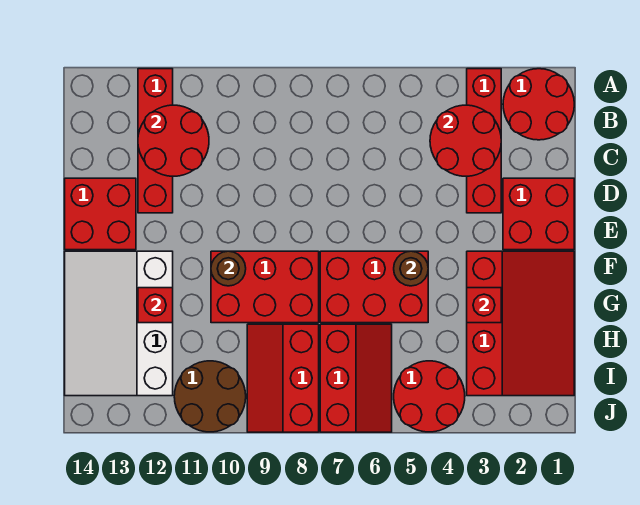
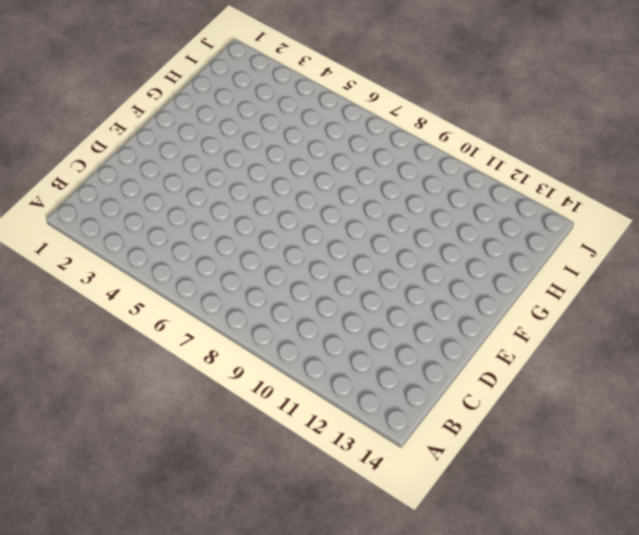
none -> red round brick A1:B2 level 1
none -> red brick A3:D3 level 1
none -> red brick A12:D12 level 1

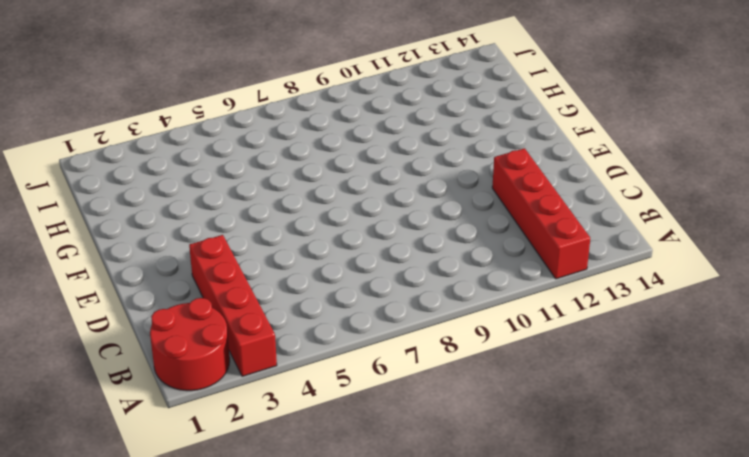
none -> red brick D1:E2 level 1
none -> red brick D13:E14 level 1
none -> red slope F1:I3 level 1 top 3

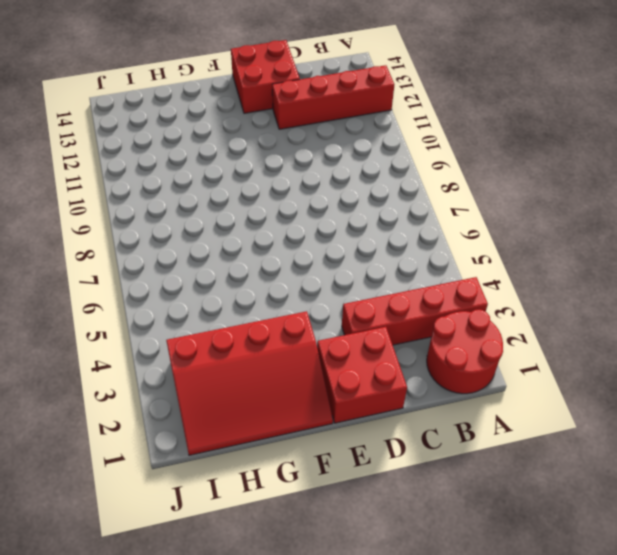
none -> red brick F5:G7 level 1
none -> red brick F8:G10 level 1
none -> white slope F12:I14 level 1 top 12

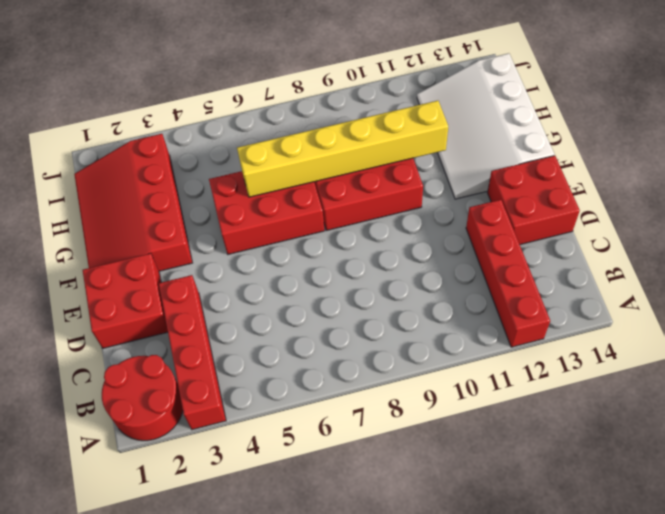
white slope F12:I14 level 1 top 14 -> white slope F12:I14 level 1 top 12
yellow brick G6:G11 level 2 -> none
none -> red slope H6:J7 level 1 top 7
none -> red slope H8:J9 level 1 top 8
none -> red round brick I4:J5 level 1

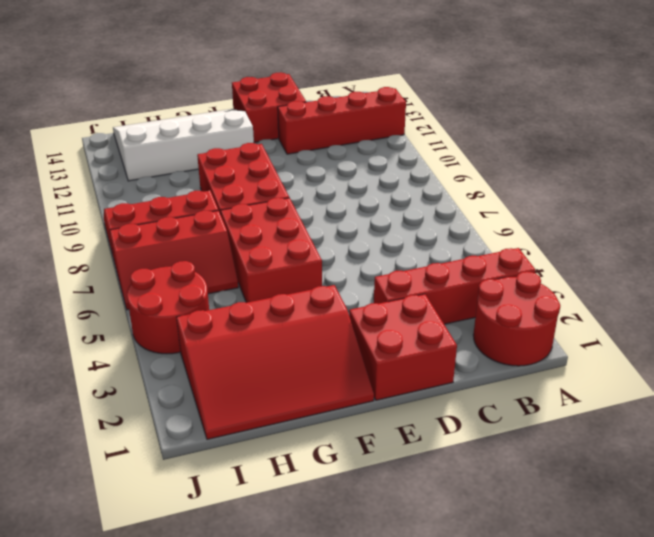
none -> brown round brick I10:J11 level 1
none -> red round brick B3:C4 level 2
none -> red round brick B11:C12 level 2

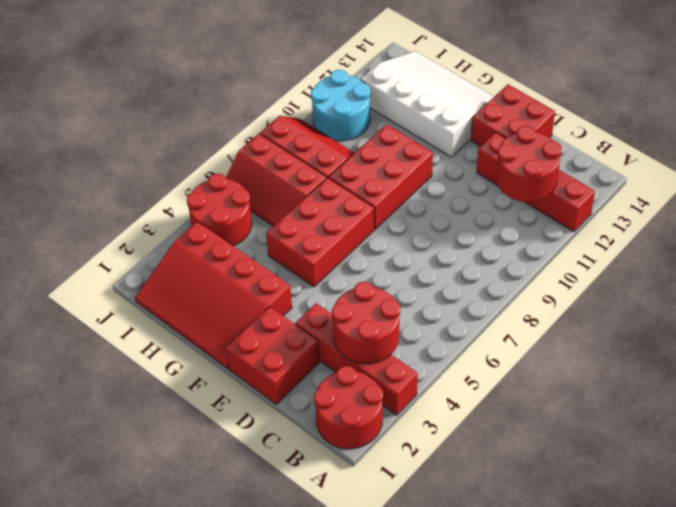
cyan round brick I10:J11 level 1 -> brown round brick I10:J11 level 1
none -> brown round brick F5 level 2
none -> brown round brick F10 level 2
none -> red brick G3 level 2

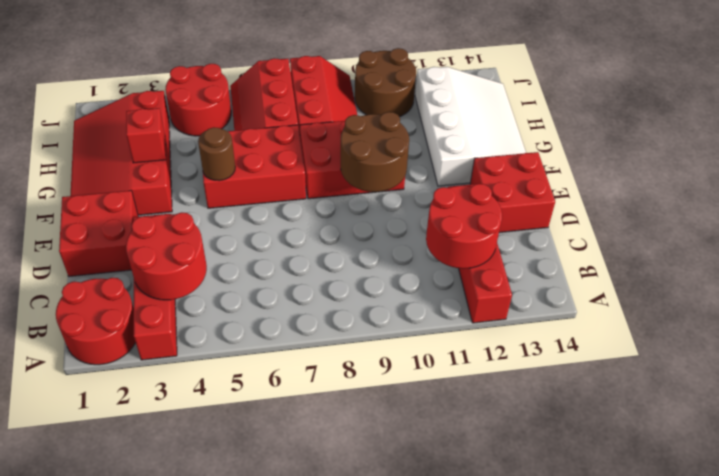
brown round brick E9:F10 level 2 -> brown round brick F10 level 2
none -> red brick G12 level 2

